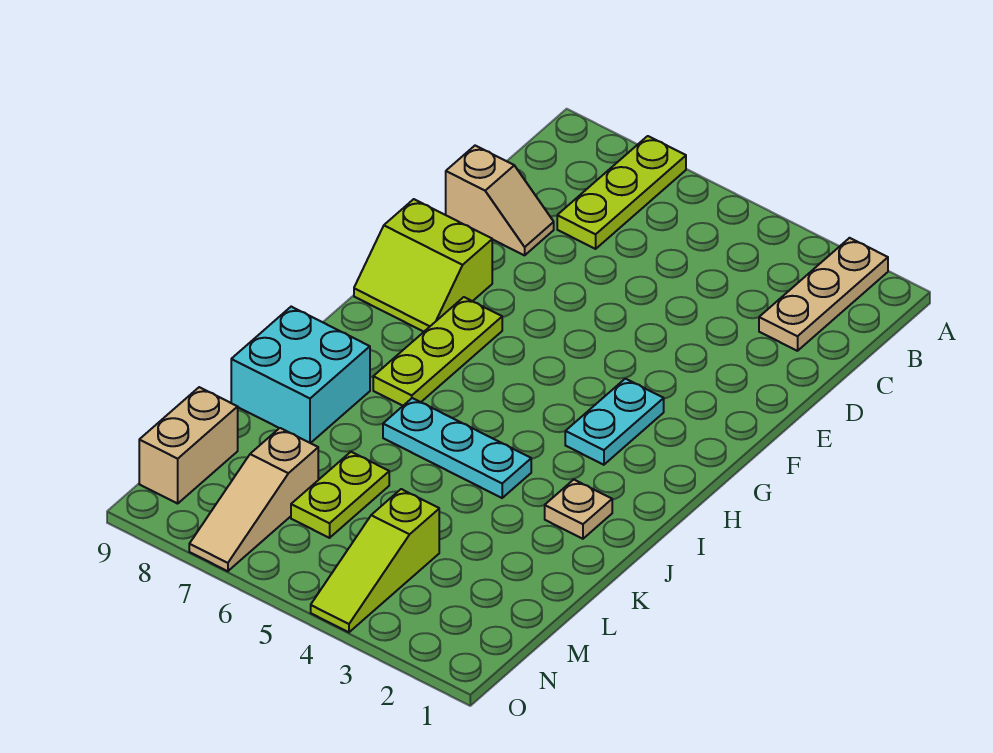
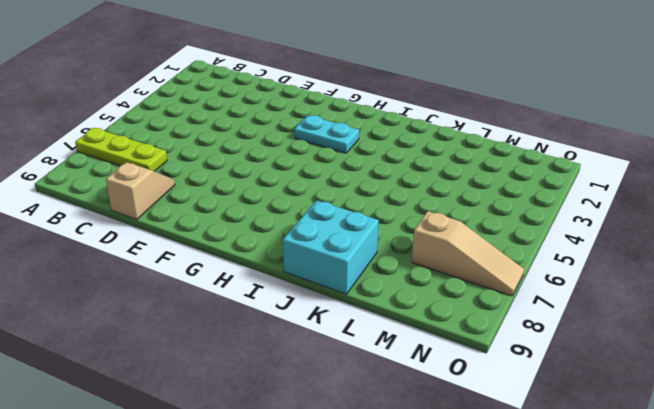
none -> tan plate A2:C2 level 1
none -> lime slope F8:G9 level 1 top F
none -> lime plate G7:I7 level 1

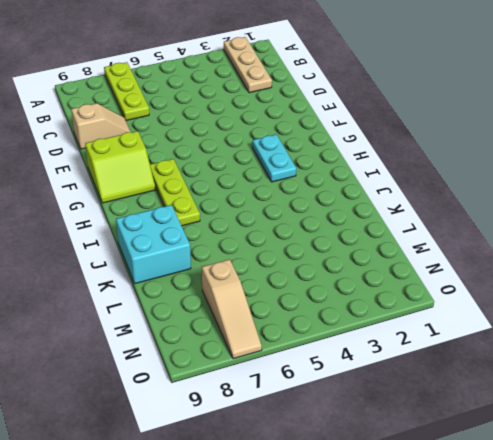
none -> tan plate J2 level 1
none -> cyan plate J4:J6 level 1
none -> lime plate L6:M6 level 1

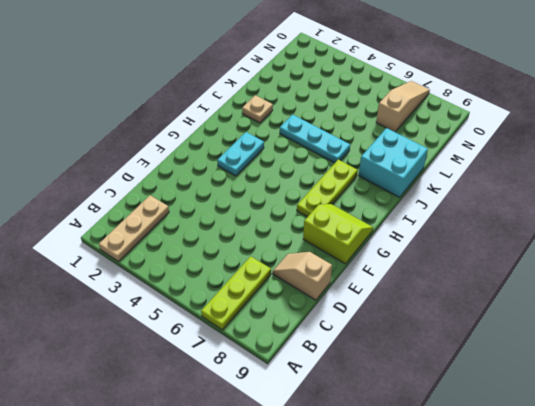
none -> lime plate L6:M6 level 1
none -> lime slope M4:O4 level 1 top M
none -> tan brick M9:N9 level 1

